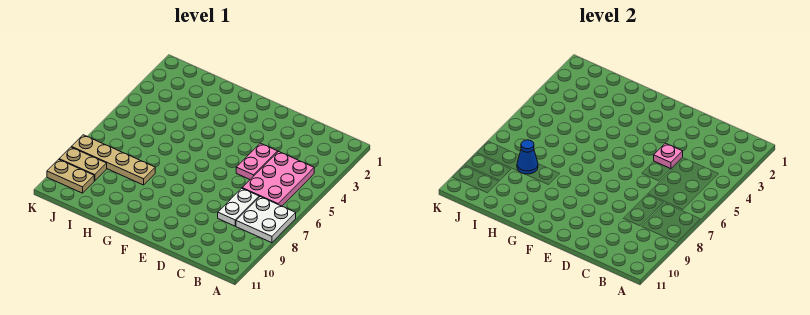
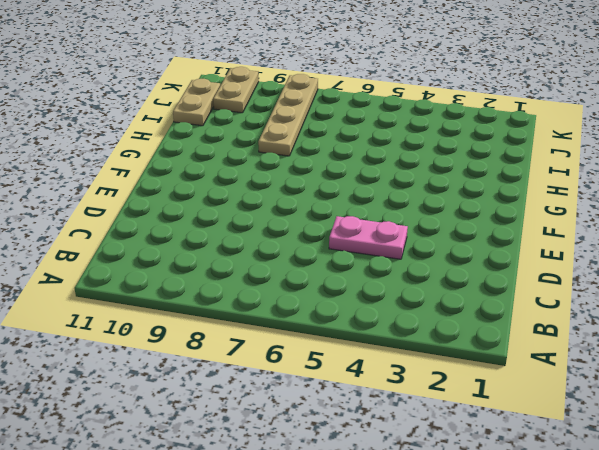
tan plate I11:J11 level 1 -> tan plate J9:K9 level 1
none -> white plate A7:B8 level 1
none -> pink plate B4:C6 level 1

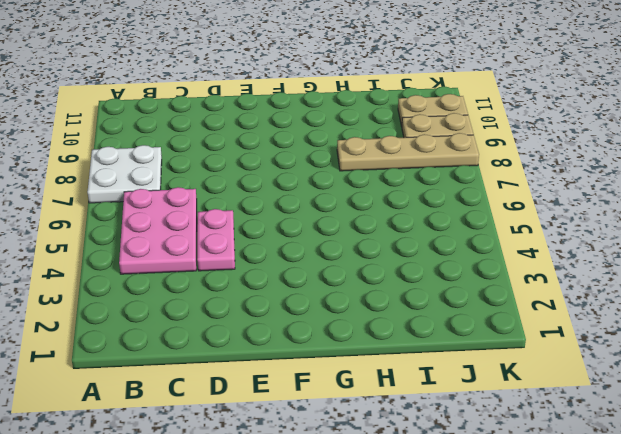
none -> white plate C7:C8 level 1
none -> pink plate D4 level 2

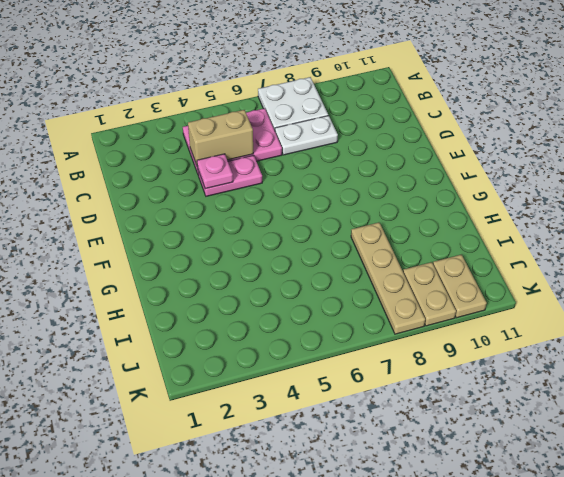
tan brick C4:C5 level 2 -> none
none -> blue cone I8 level 2

